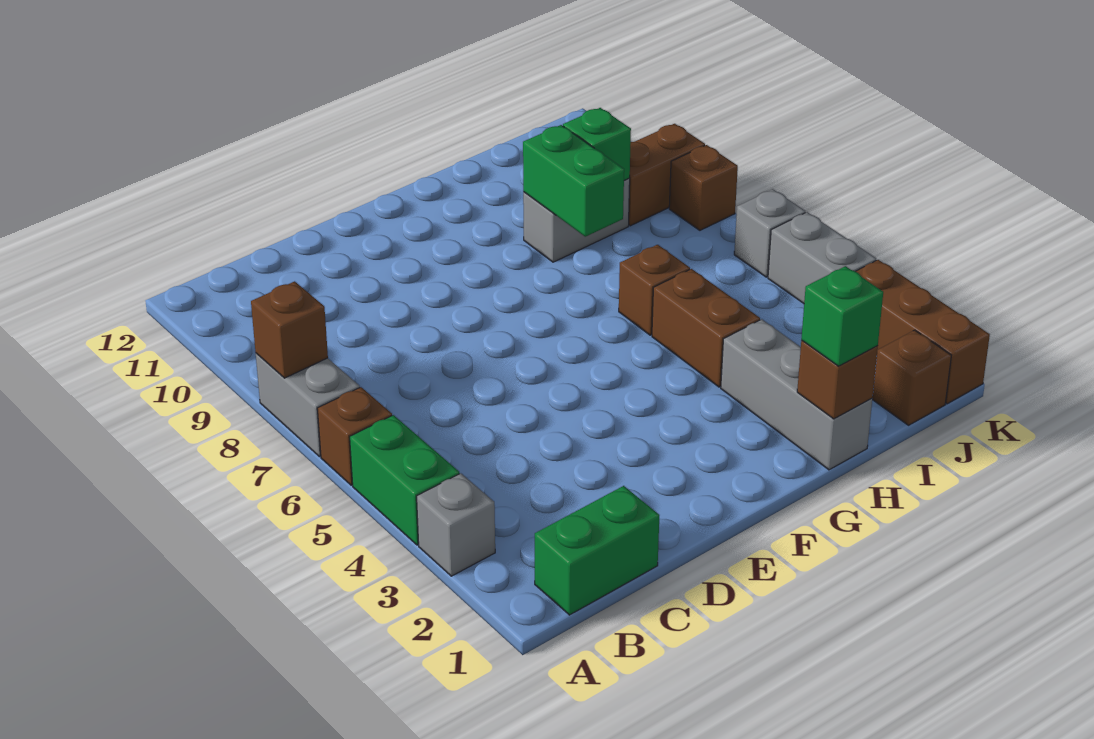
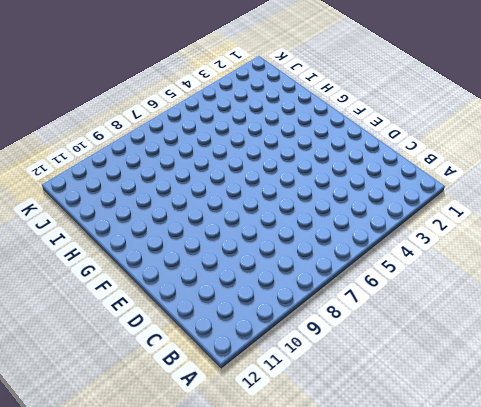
none -> grey brick A3 level 1
none -> green brick A4:A5 level 1
none -> brown brick A6 level 1

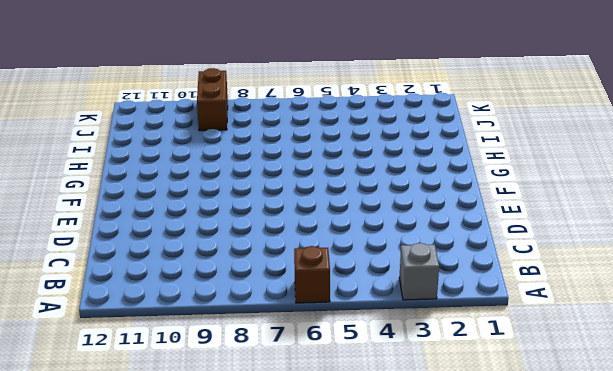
none -> green brick A4:A5 level 1
none -> grey brick A7:A8 level 1
none -> green brick B1:C1 level 1

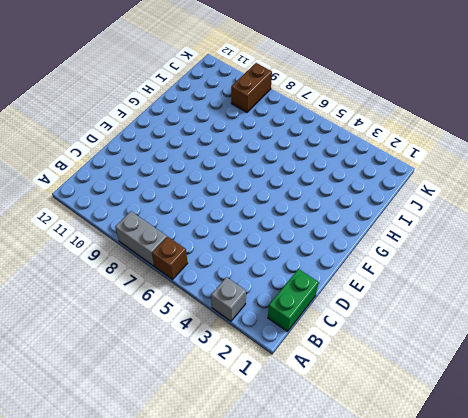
none -> green brick A4:A5 level 1
none -> grey brick H1:H3 level 1
none -> brown brick H4:H5 level 1

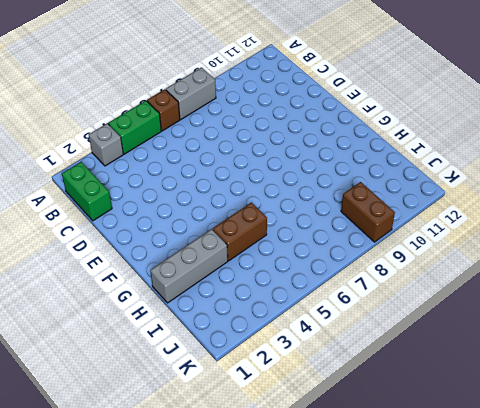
none -> brown brick H6 level 1
none -> grey brick H9:I9 level 1
none -> brown brick J1 level 1

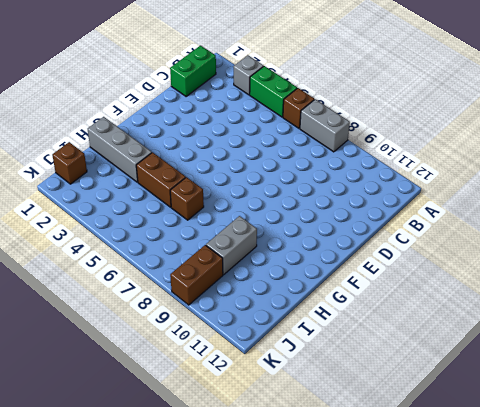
none -> brown brick K1:K3 level 1
none -> grey brick K4:K5 level 1
none -> grey brick K6 level 1

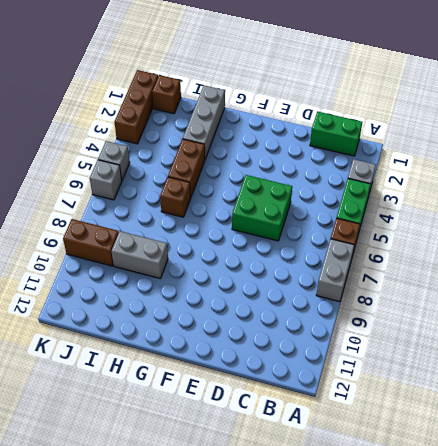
green brick D5:E6 level 1 -> none
grey brick K5 level 1 -> grey brick K4:K5 level 1
none -> brown brick K8 level 1
none -> brown brick A8 level 2
none -> brown brick H1 level 2

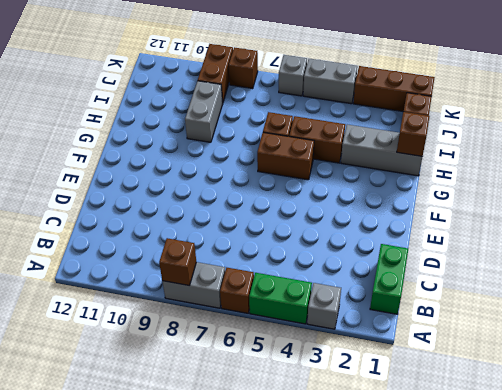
brown brick G5:G6 level 1 -> none
none -> green brick H8:H9 level 2
none -> green brick I9 level 2
none -> green brick H1 level 3

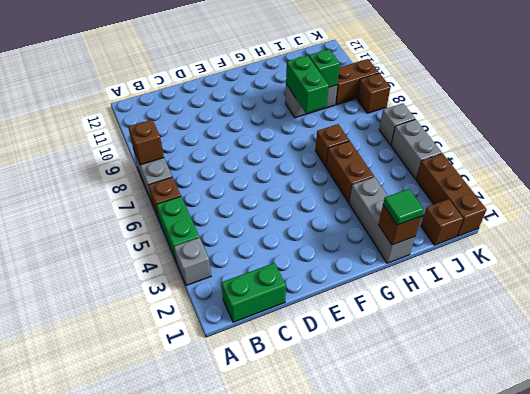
green tile H1 level 3 -> green brick H1 level 3

